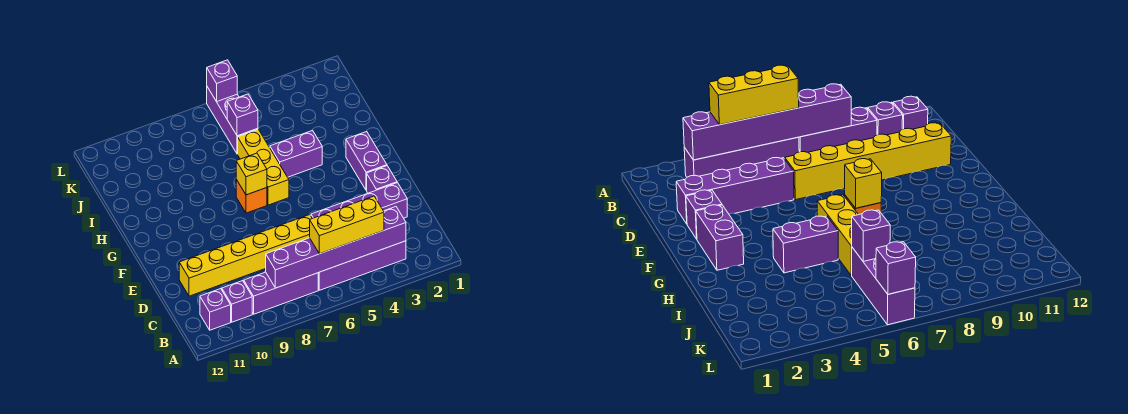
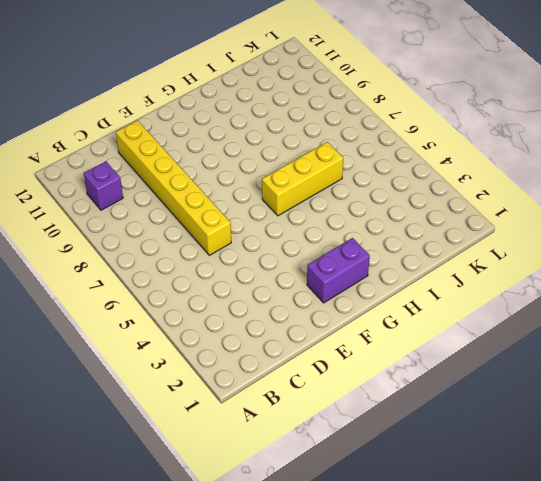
none -> purple brick B3:B6 level 1
none -> purple brick B7:B9 level 1
none -> purple brick B11 level 1

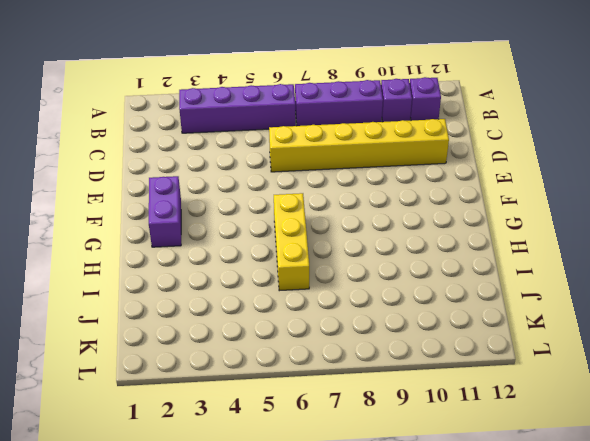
none -> purple brick D2:D5 level 1
none -> purple brick E2 level 1
none -> orange brick G7 level 1

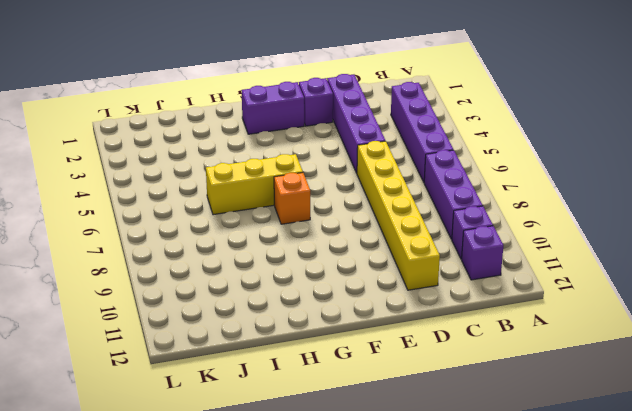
none -> purple brick H4:H5 level 1
none -> purple brick J6:L6 level 1
none -> purple brick B3:B8 level 2

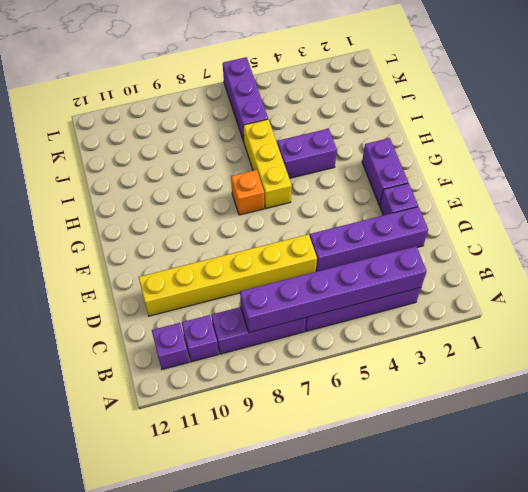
none -> yellow brick G7 level 2
none -> purple brick J6 level 2
none -> purple brick L6 level 2

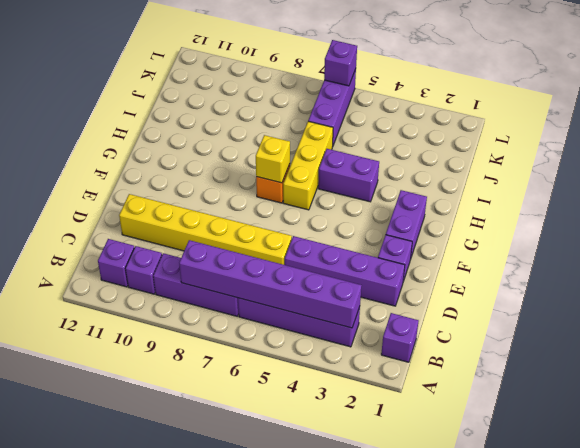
purple brick B1 level 1 -> purple brick J6 level 2
none -> yellow brick B4:B6 level 3

